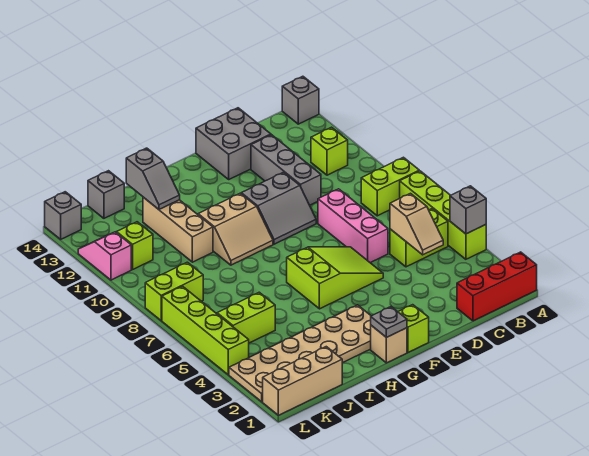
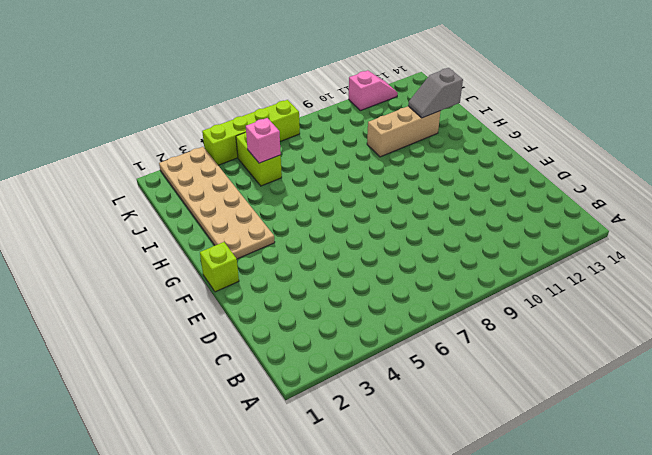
pink brick J5 level 2 -> none
none -> red brick A1:C1 level 1
none -> lime brick A4:A7 level 1
none -> lime brick A8:B8 level 1

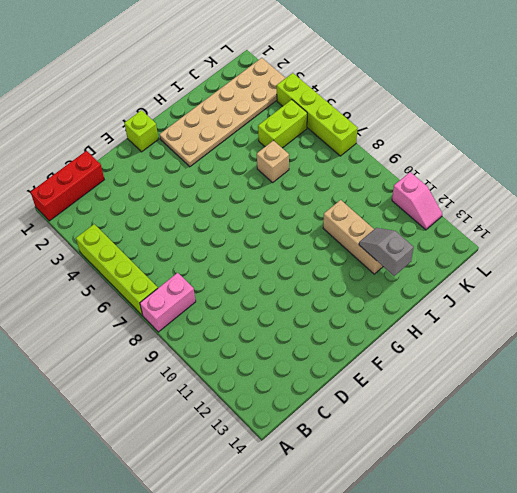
pink brick A8:B8 level 1 -> lime brick A8:B8 level 1
tan brick I6 level 1 -> tan brick G1 level 1
none -> grey brick A14 level 1
none -> lime brick B5:C5 level 1
none -> lime brick B11 level 1

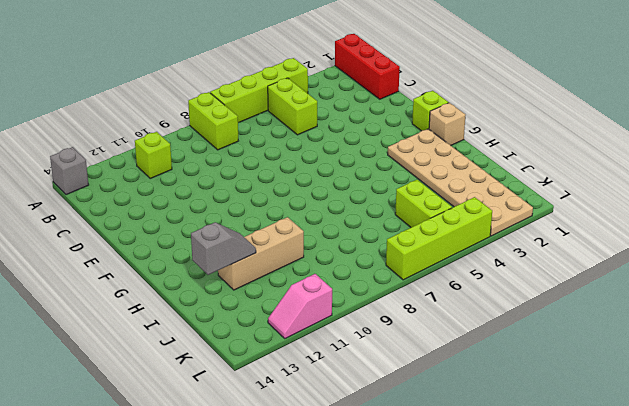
none -> pink brick D6:D8 level 1
none -> grey brick D10:D12 level 1
none -> grey brick D13:E14 level 1

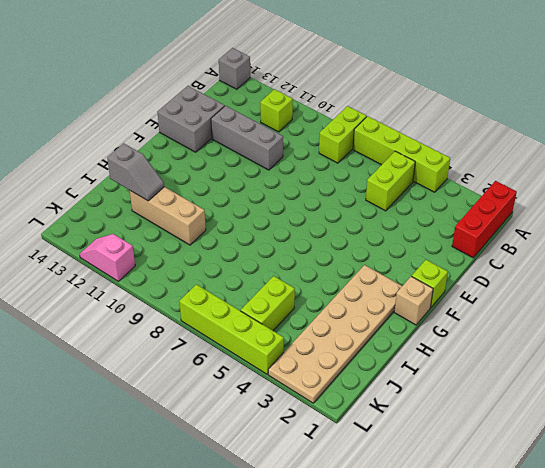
none -> pink brick D6:D8 level 1
none -> lime slope E5:G6 level 1 top G
none -> grey slope E9:F10 level 1 top 10

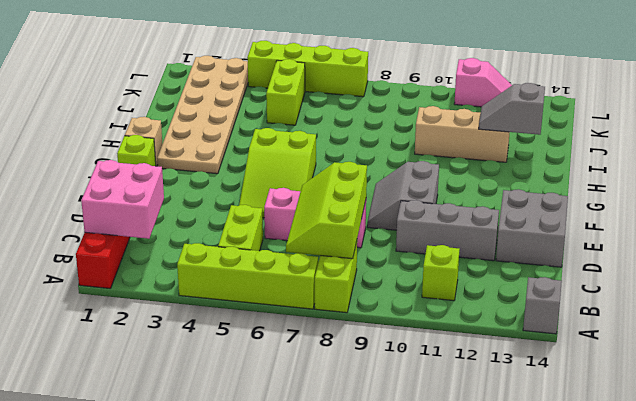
pink brick B1:C2 level 2 -> none
lime slope B7:D8 level 2 top 8 -> none
none -> tan slope G9:H10 level 1 top 10
none -> tan brick J1:L1 level 1
none -> grey brick J14 level 1

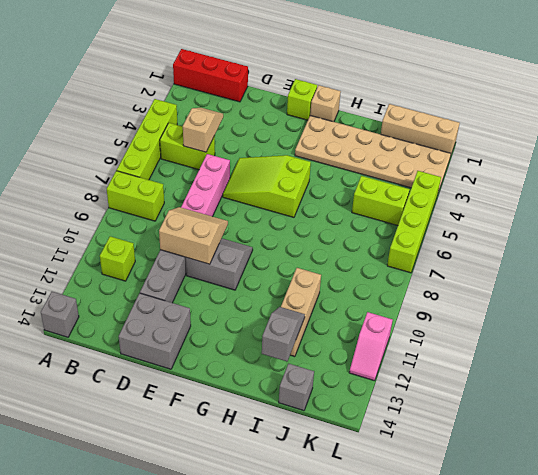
tan slope D9:E10 level 2 top 10 -> tan slope G9:H10 level 1 top 10
none -> lime brick K8:L8 level 1
none -> lime brick K11 level 1
none -> grey brick L14 level 1

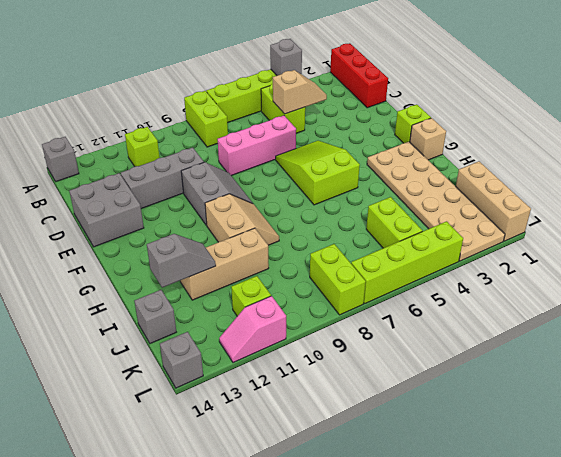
none -> grey plate G1 level 2

